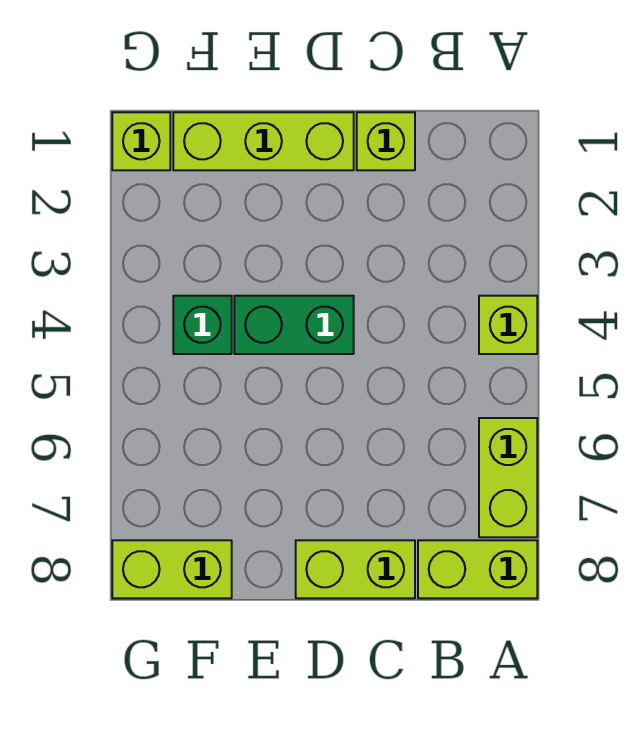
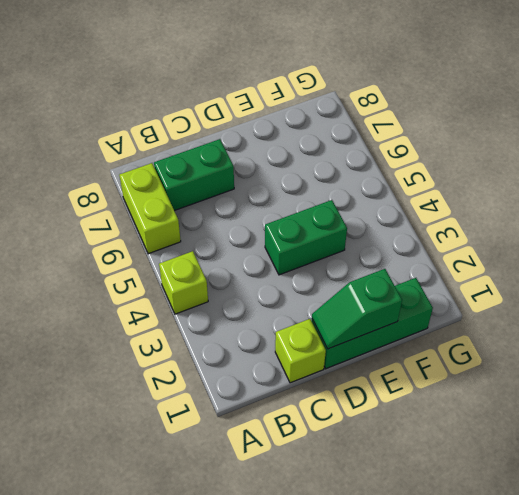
green brick B7:C7 level 1 -> none
green brick D1:F1 level 1 -> lime brick D1:F1 level 1
green slope D1:E1 level 2 top E -> none
none -> lime brick A8:B8 level 1
none -> lime brick C8:D8 level 1

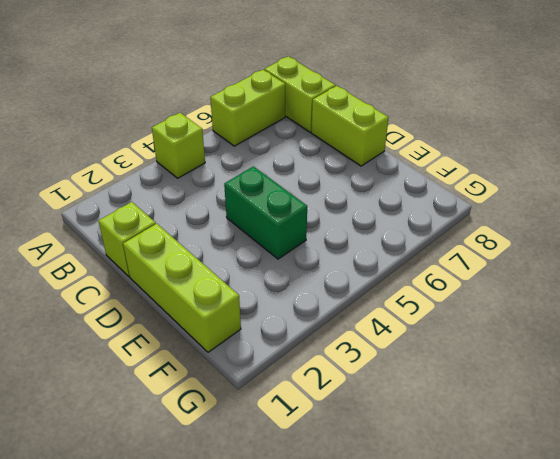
none -> green brick F4 level 1
none -> lime brick F8:G8 level 1

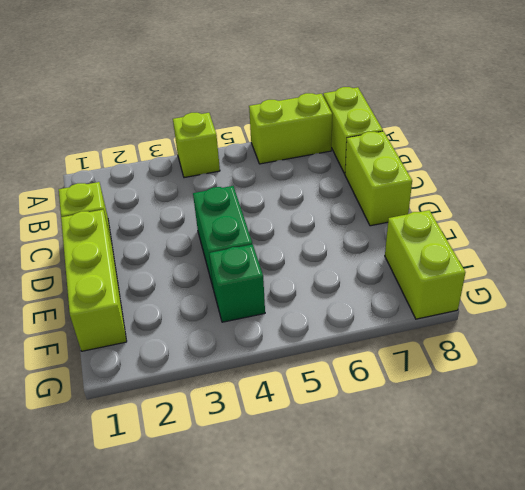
none -> lime brick G1 level 1

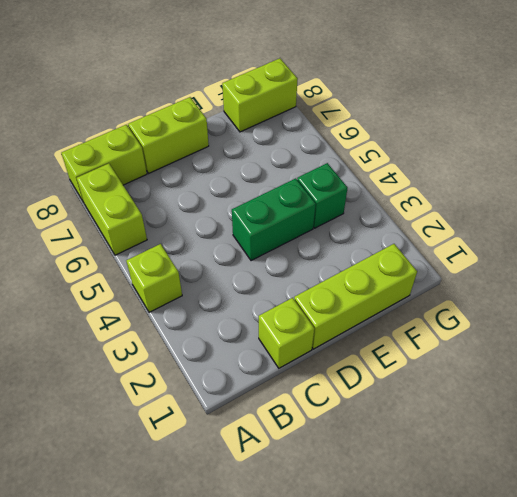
none -> lime brick G1 level 1

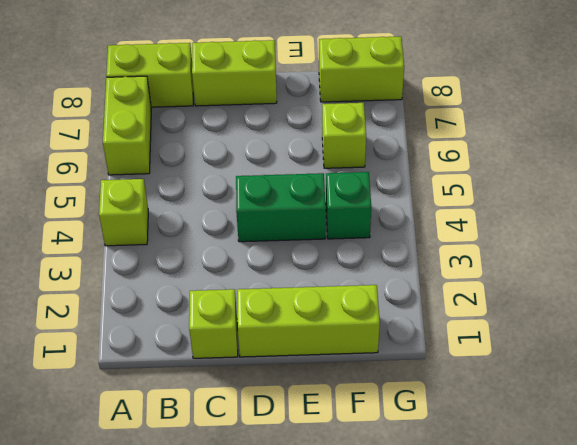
lime brick F6 level 1 -> lime brick G1 level 1

